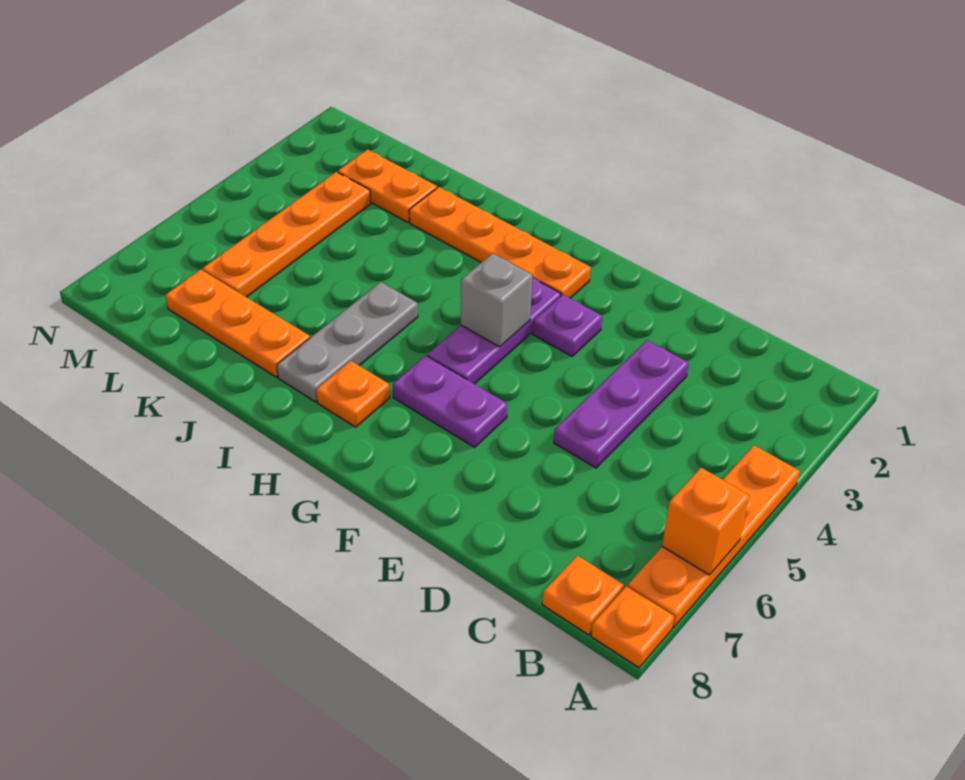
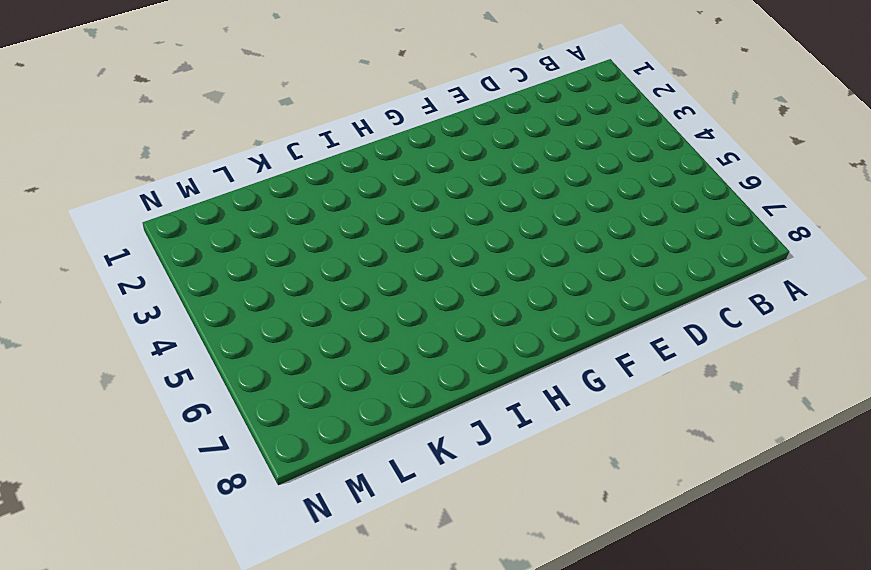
none -> orange plate A4:A7 level 1
none -> orange plate A8 level 1
none -> orange plate B8 level 1

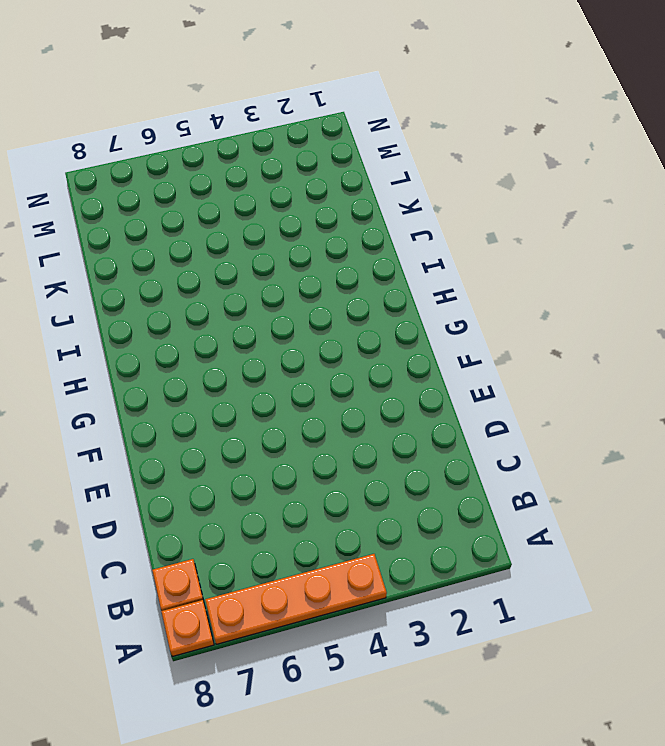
none -> purple plate D3:D5 level 1
none -> purple plate F3 level 1
none -> purple plate F6:G6 level 1

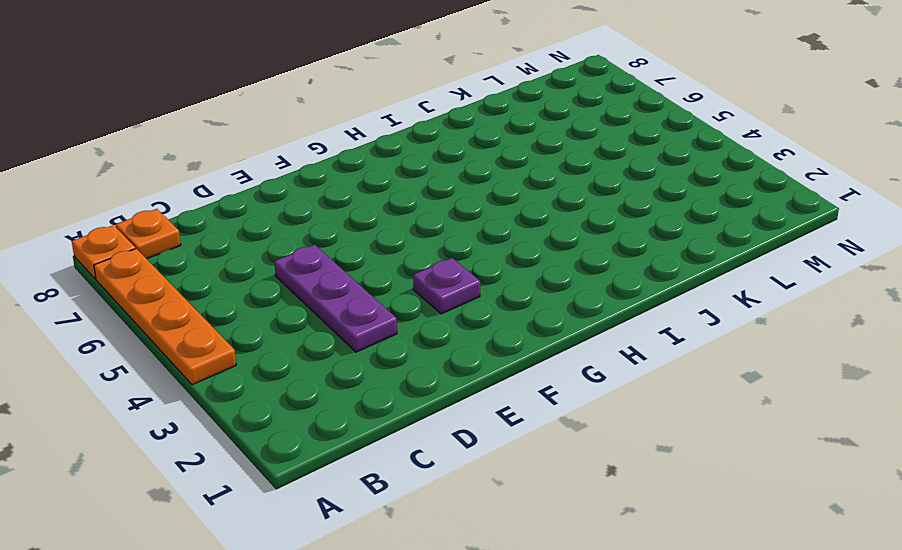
none -> purple plate F6:G6 level 1
none -> orange plate G2:J2 level 1
none -> purple plate G3:G5 level 1

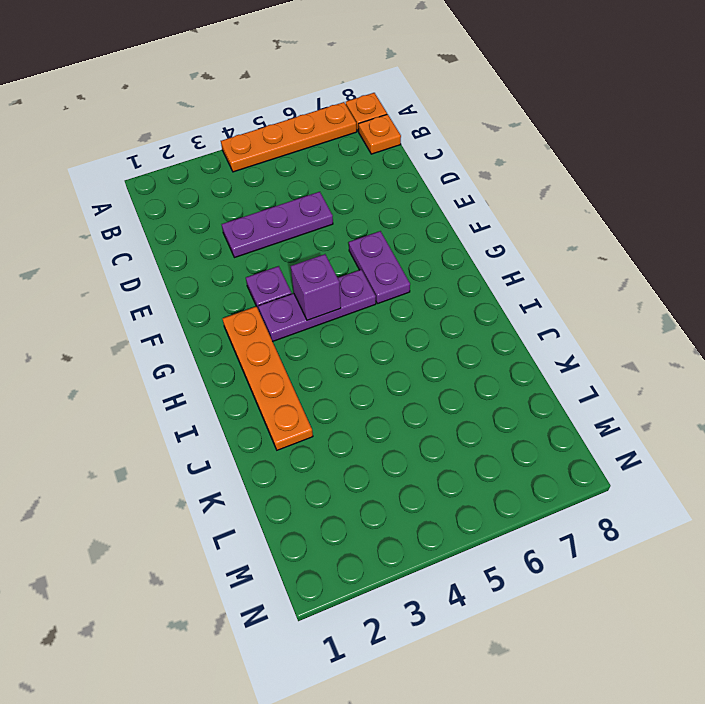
purple brick G4 level 2 -> grey brick G4 level 2
none -> orange plate H7 level 1
none -> grey plate I5:I7 level 1
none -> orange plate J7:L7 level 1

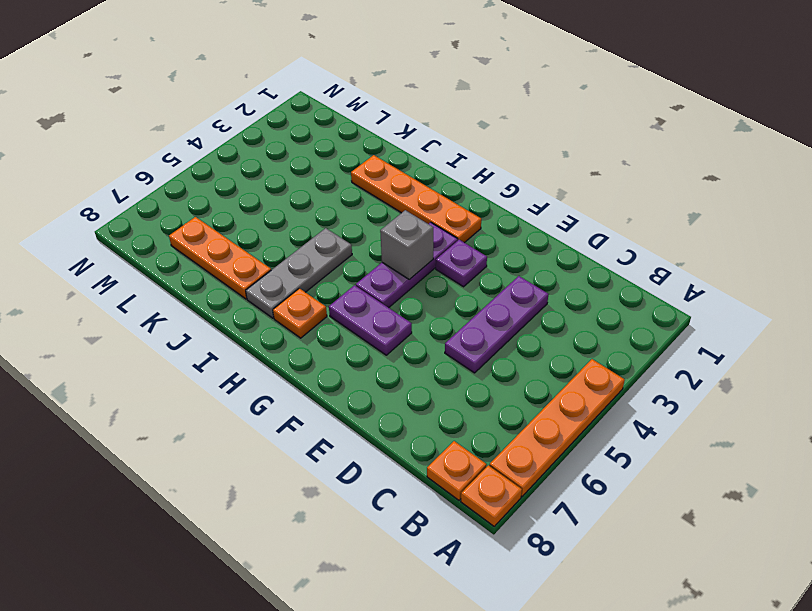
none -> orange plate K2:L2 level 1
none -> orange plate L3:L6 level 1
none -> orange brick A6 level 2

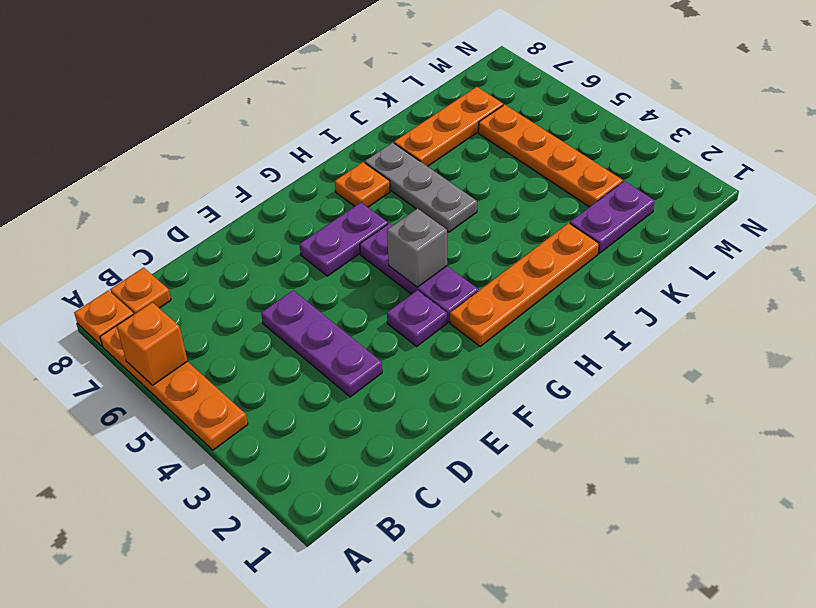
purple plate K2:L2 level 1 -> orange plate K2:L2 level 1

